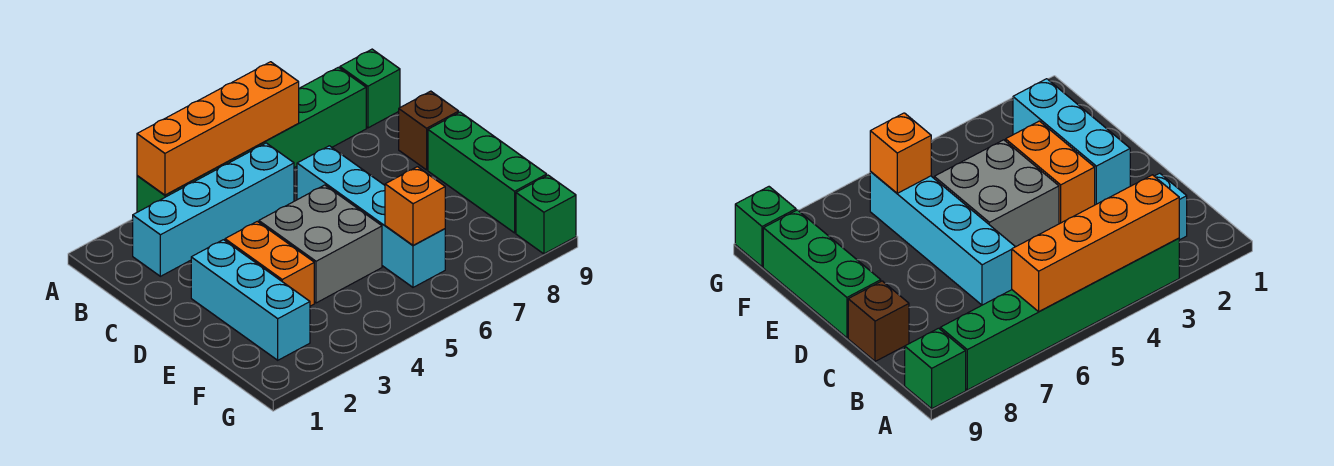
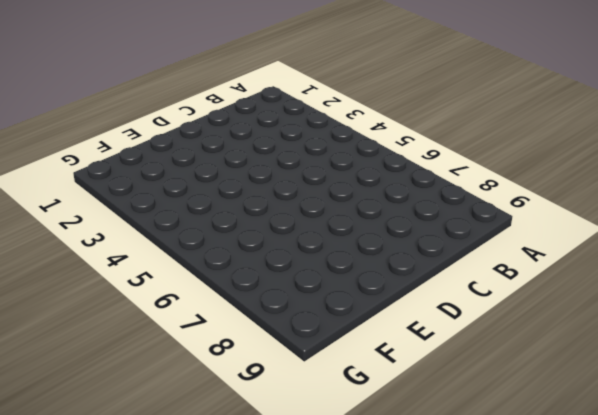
none -> green brick A3:A8 level 1
none -> green brick A9 level 1
none -> cyan brick B2:B5 level 1

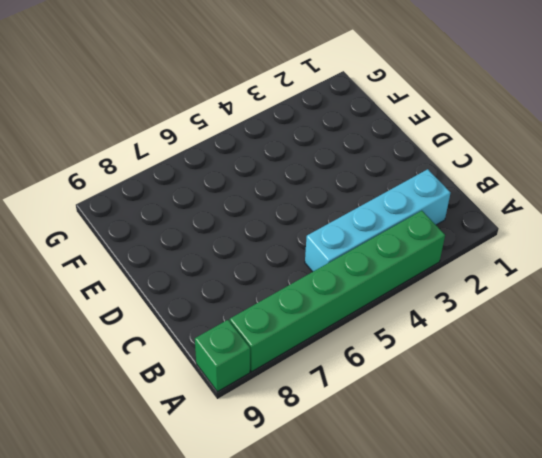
none -> cyan brick C6:F6 level 1
none -> brown brick C9 level 1
none -> cyan brick D2:F2 level 1

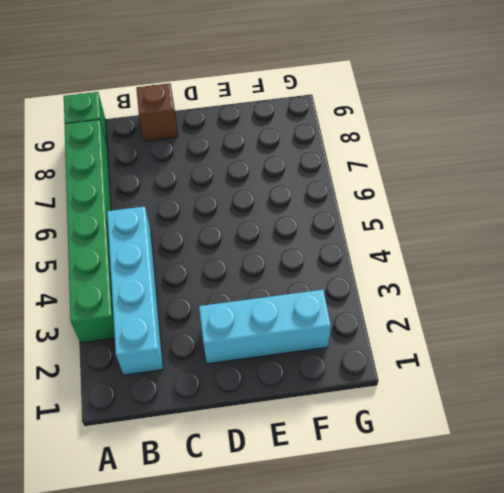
none -> cyan brick C6:F6 level 1
none -> orange brick D3:E3 level 1
none -> grey brick D4:E5 level 1

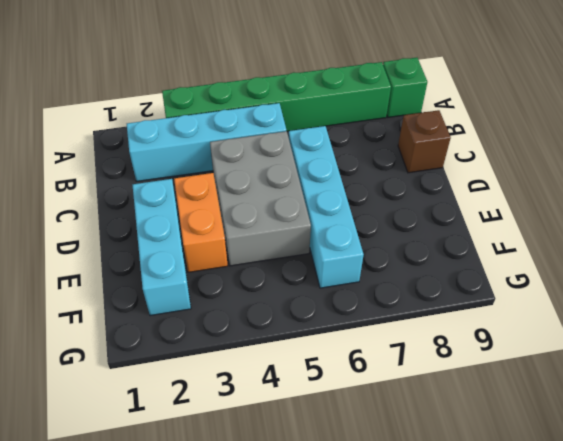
grey brick C4:E5 level 1 -> grey brick D4:E5 level 1
none -> green brick D9:F9 level 1
none -> green brick G9 level 1
none -> orange brick A3:A6 level 2

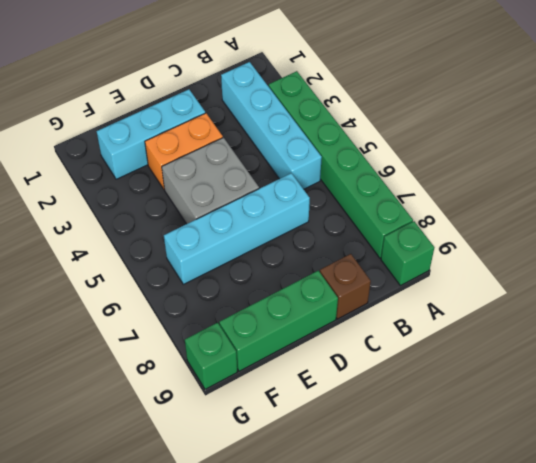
none -> orange brick A3:A6 level 2
none -> orange brick F6 level 2

